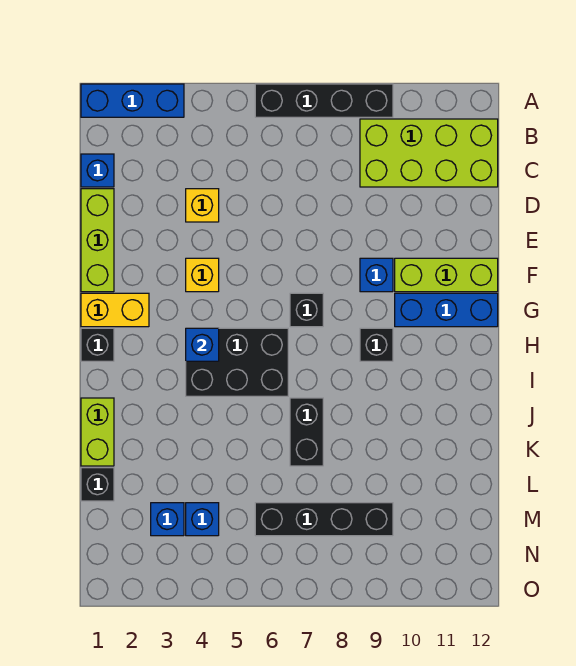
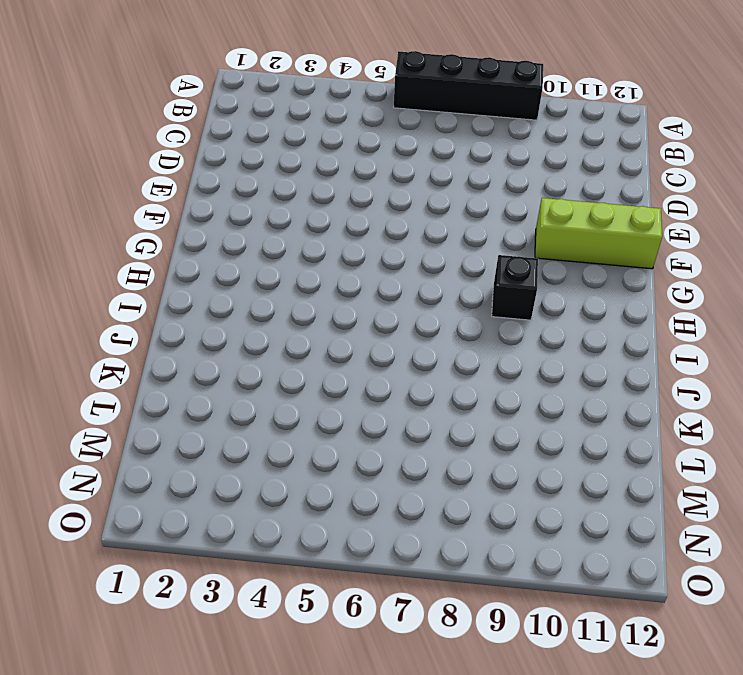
none -> blue brick A1:A3 level 1
none -> lime brick B9:C12 level 1
none -> blue brick C1 level 1

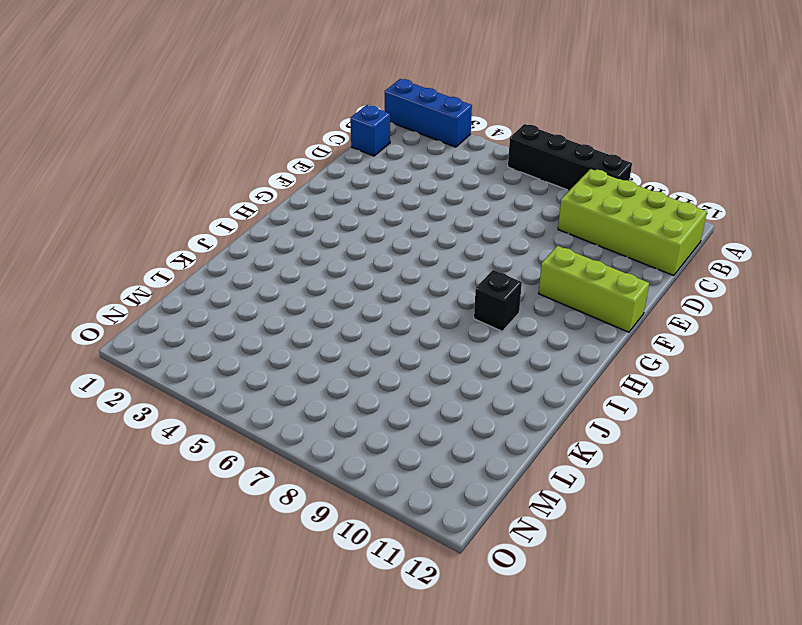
none -> lime brick D1:F1 level 1
none -> yellow brick D4 level 1
none -> yellow brick F4 level 1

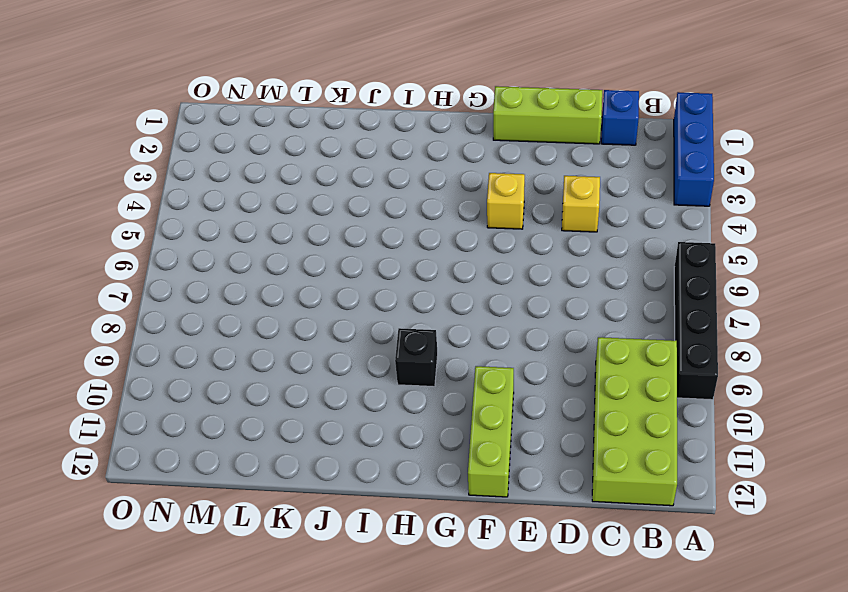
none -> blue brick F9 level 1
none -> yellow brick G1:G2 level 1
none -> black brick G7 level 1

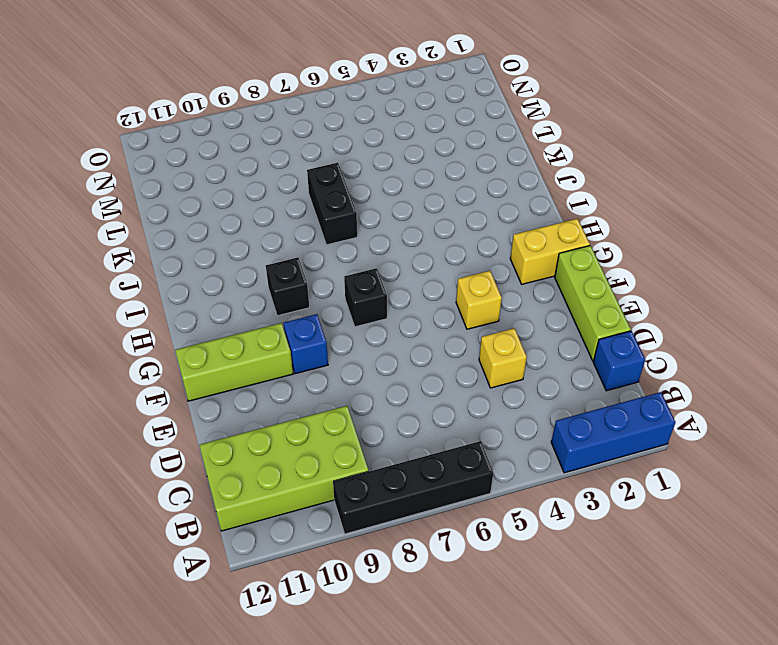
none -> blue brick G10:G12 level 1
none -> black brick H1 level 1
none -> black brick H4:I6 level 1

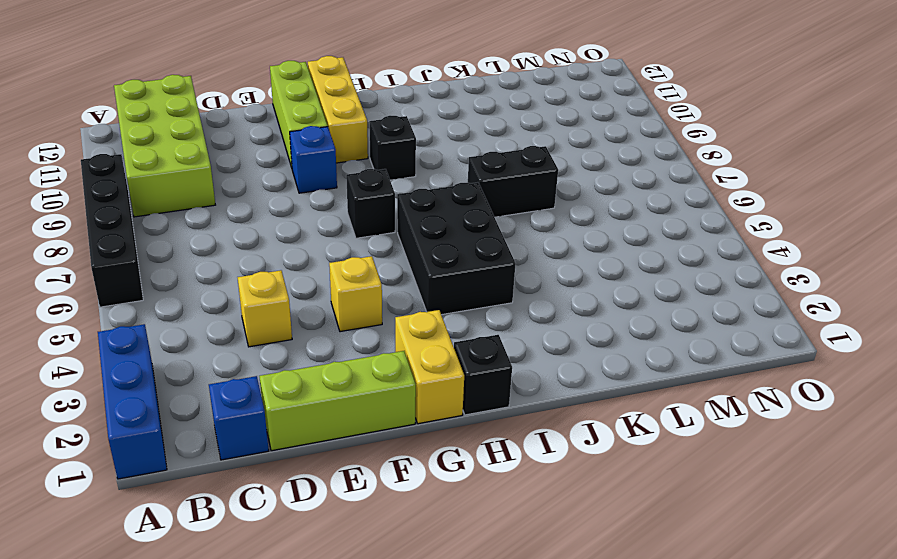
yellow brick G10:G12 level 1 -> blue brick G10:G12 level 1
none -> lime brick J1:K1 level 1
none -> black brick L1 level 1
none -> blue brick M3 level 1

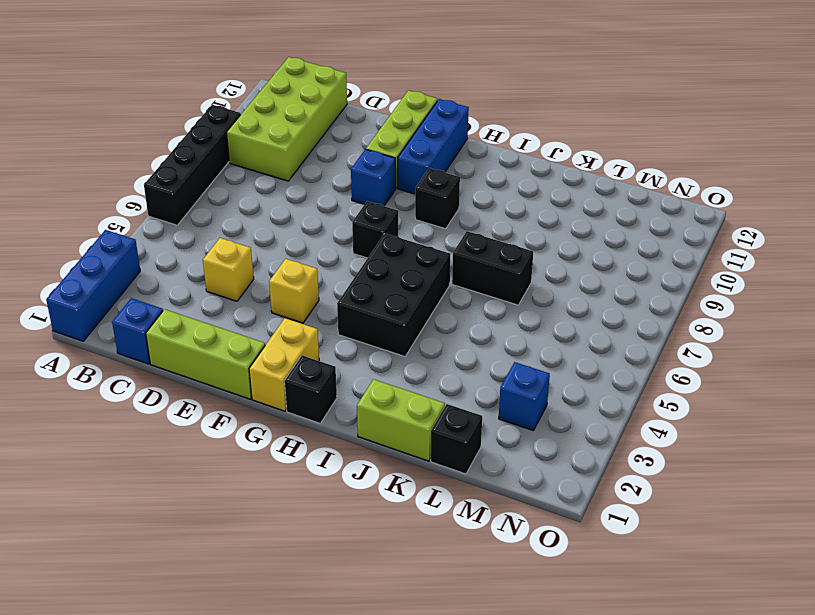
none -> blue brick M4 level 1
none -> black brick M6:M9 level 1
none -> blue brick H4 level 2

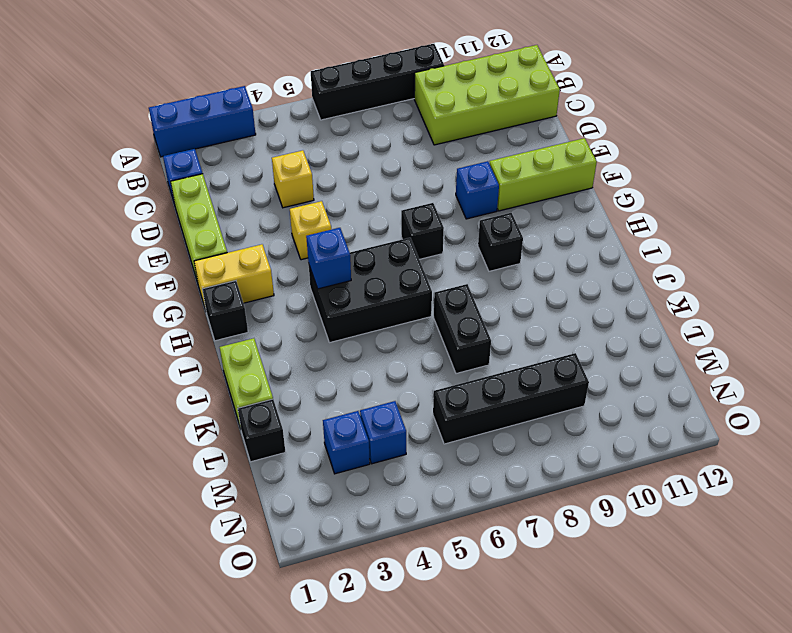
none -> blue brick G10:G12 level 1

